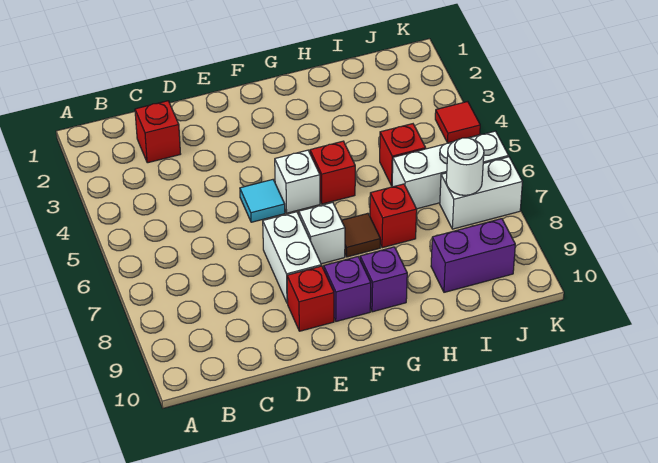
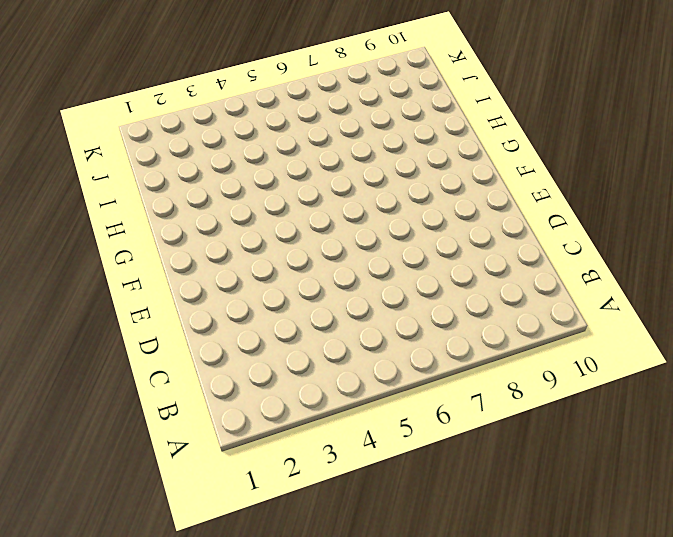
none -> red brick C2 level 1
none -> cyan tile E5 level 1
none -> white brick E7:E8 level 1

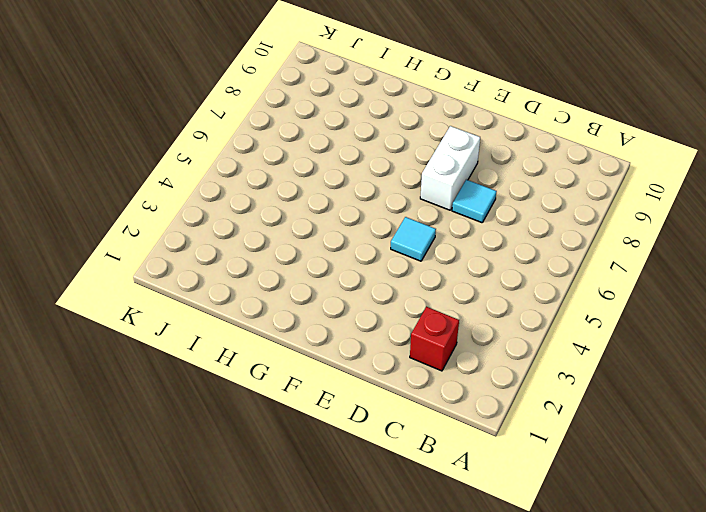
cyan tile D7 level 1 -> none
none -> red brick E9 level 1
none -> white brick F5 level 1
none -> white brick F7 level 1

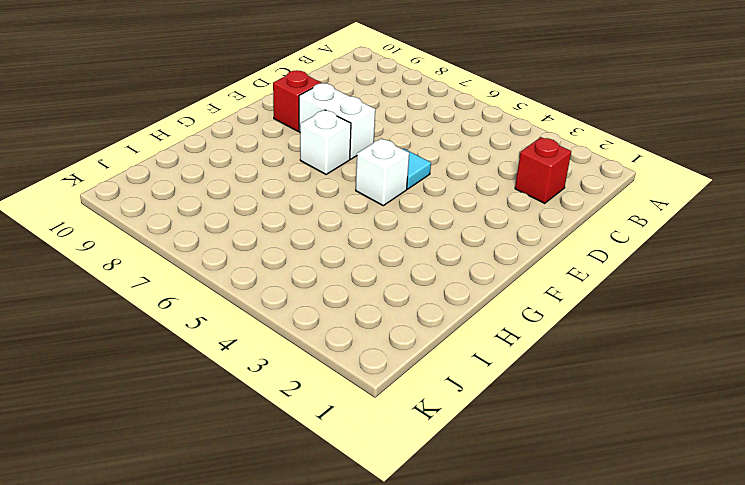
none -> purple brick F9 level 1
none -> red brick G5 level 1
none -> brown tile G7 level 1

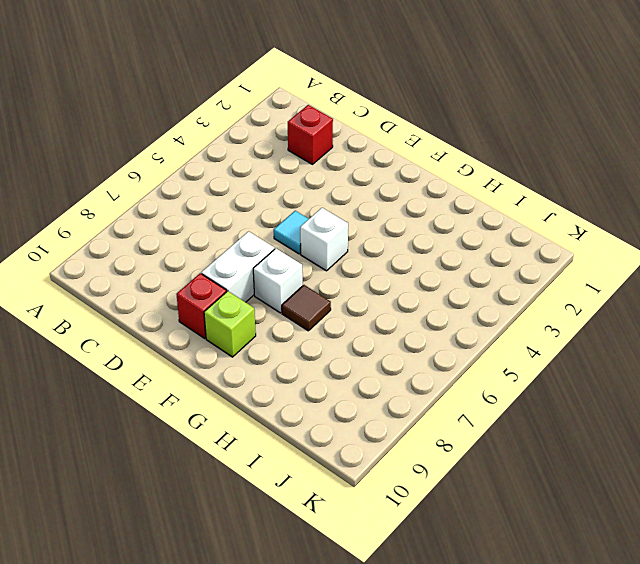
lime brick F9 level 1 -> purple brick F9 level 1
none -> red brick G5 level 1
none -> purple brick G9 level 1
none -> red brick H7 level 1

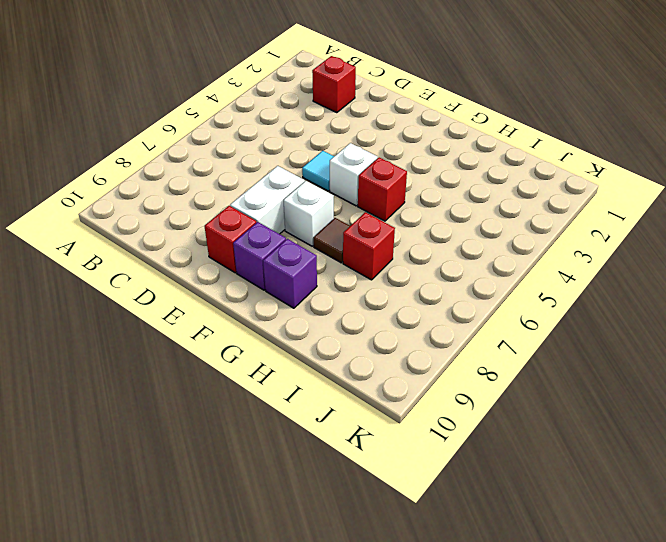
none -> red brick I5 level 1
none -> white brick I6:K6 level 1
none -> purple brick I9:J9 level 1

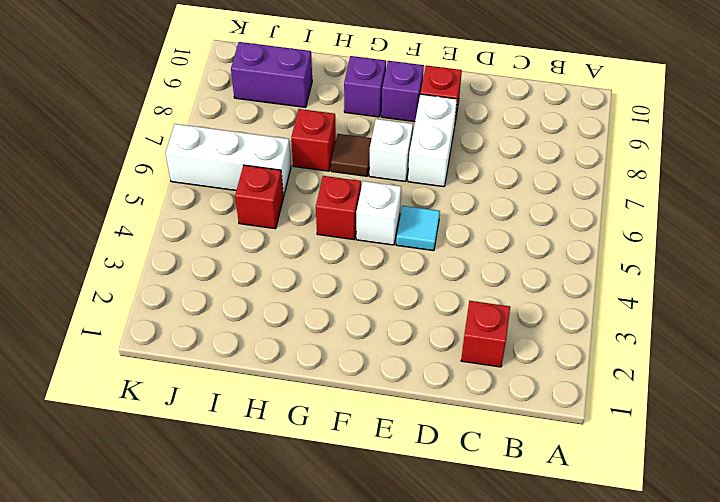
none -> white brick J7:K7 level 1
none -> red tile K4 level 1
none -> white round brick J7 level 2

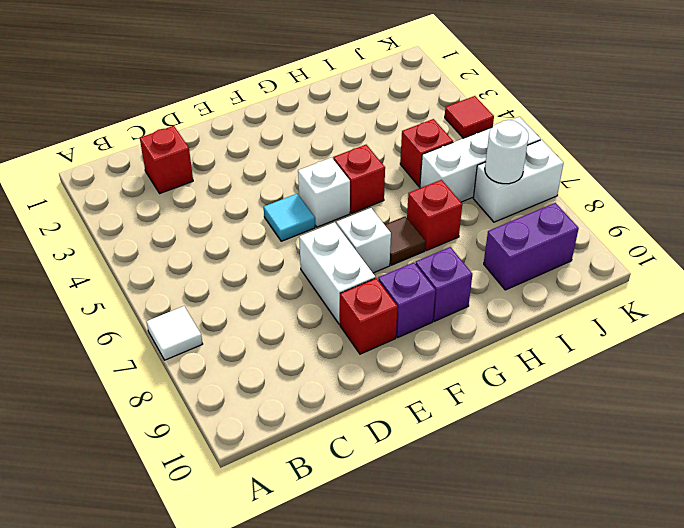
white tile A7 level 1 -> none

